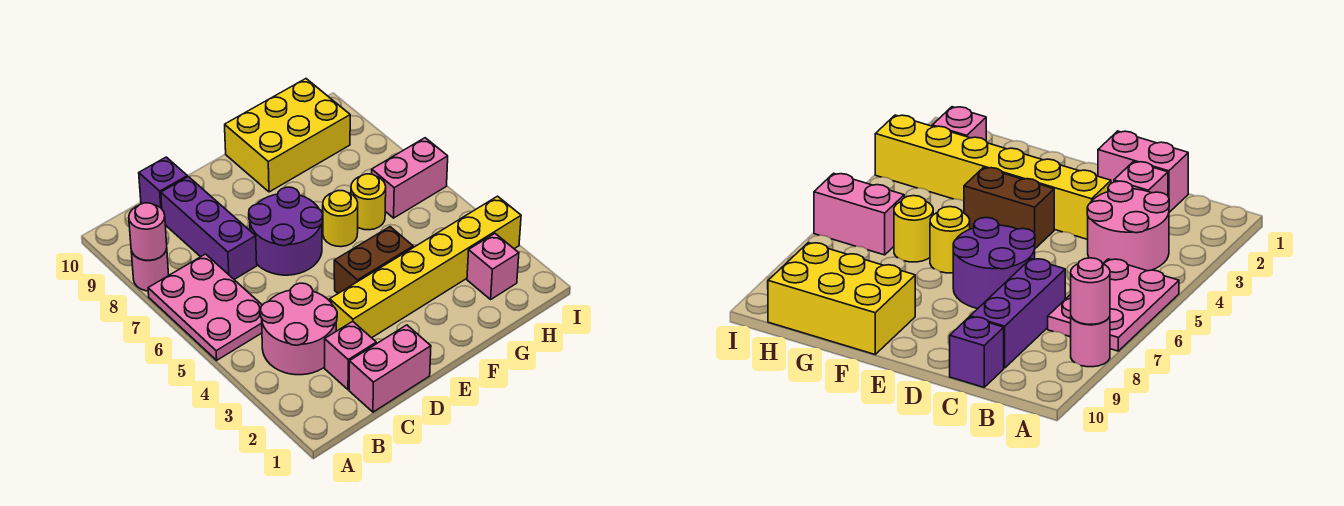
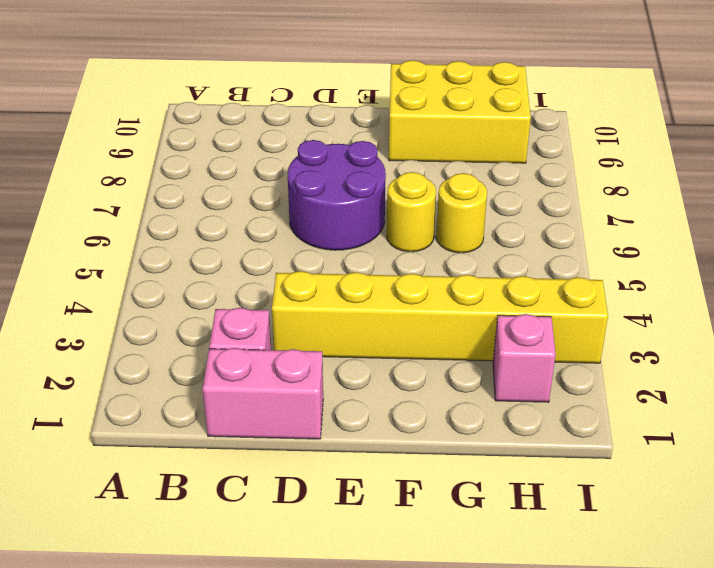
none -> pink plate A5:B7 level 1
none -> pink round brick A8 level 1
none -> pink round brick B3:C4 level 1

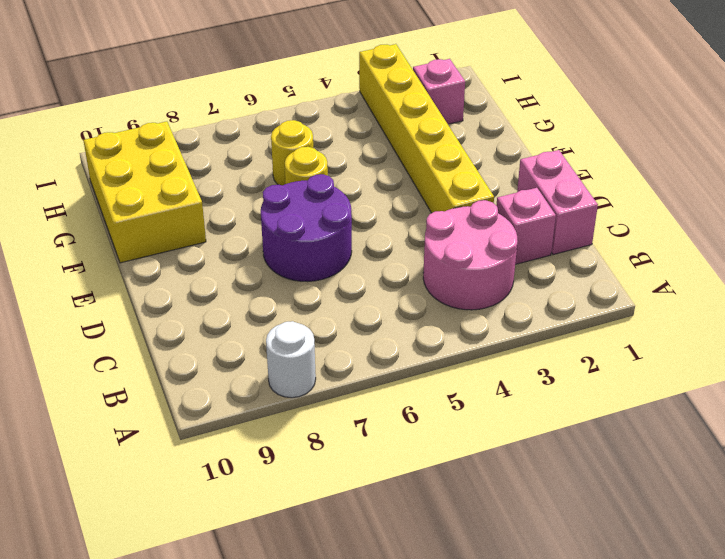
white round brick A8 level 1 -> pink round brick A8 level 1
none -> pink plate A5:B7 level 1
none -> purple brick C7:C9 level 1
none -> purple brick C10 level 1

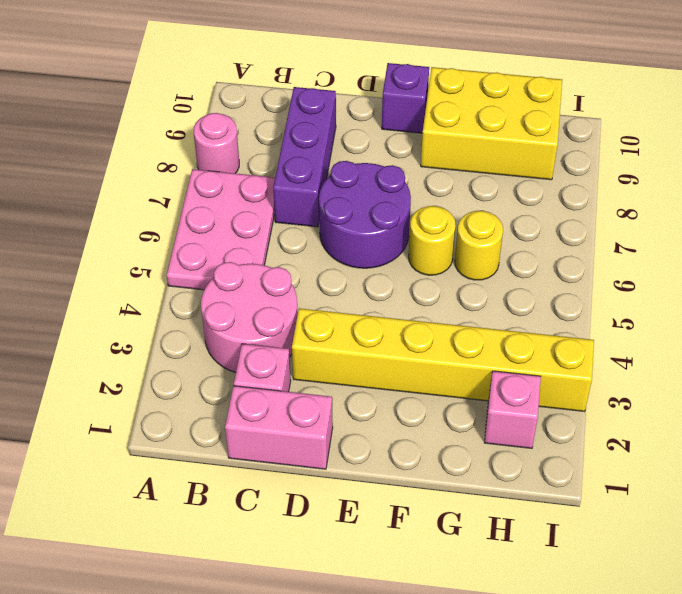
purple brick E10 level 1 -> purple brick C10 level 1
none -> brown brick E4:F4 level 1
none -> pink brick H6:I6 level 1
none -> pink round brick A8 level 2

